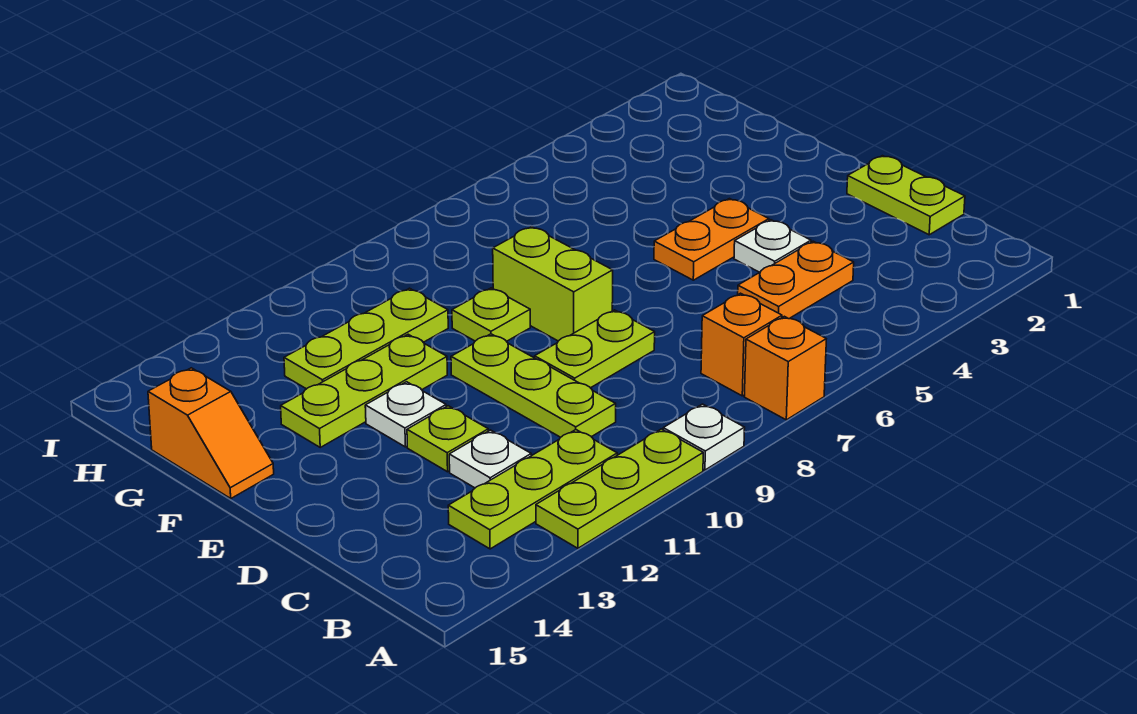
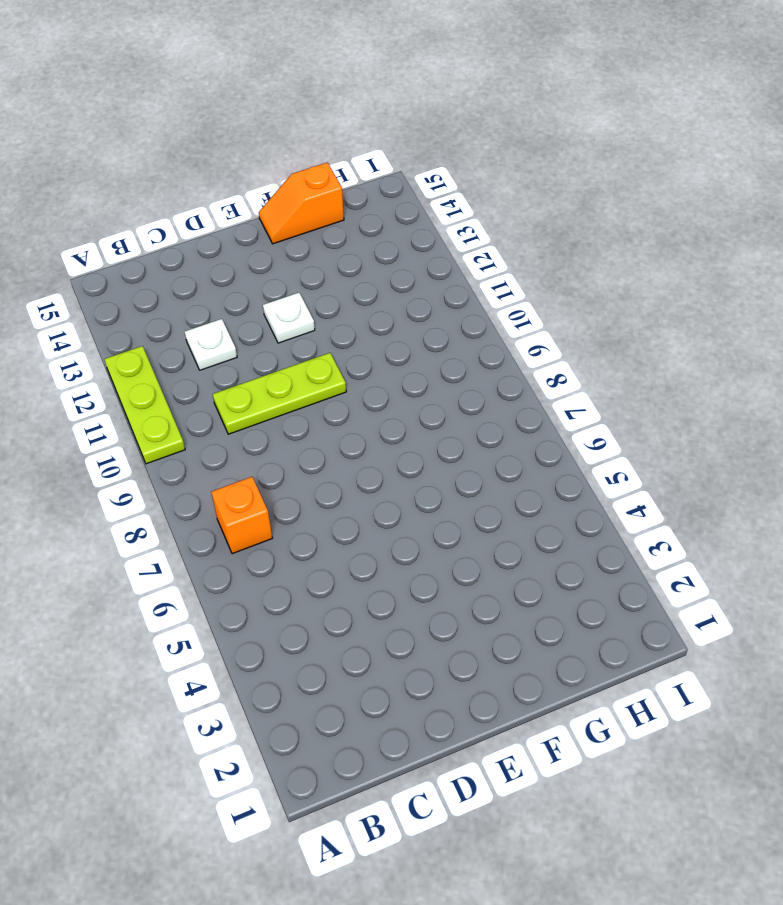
none -> orange brick A7 level 1
none -> white plate A9 level 1
none -> lime plate B11:B13 level 1

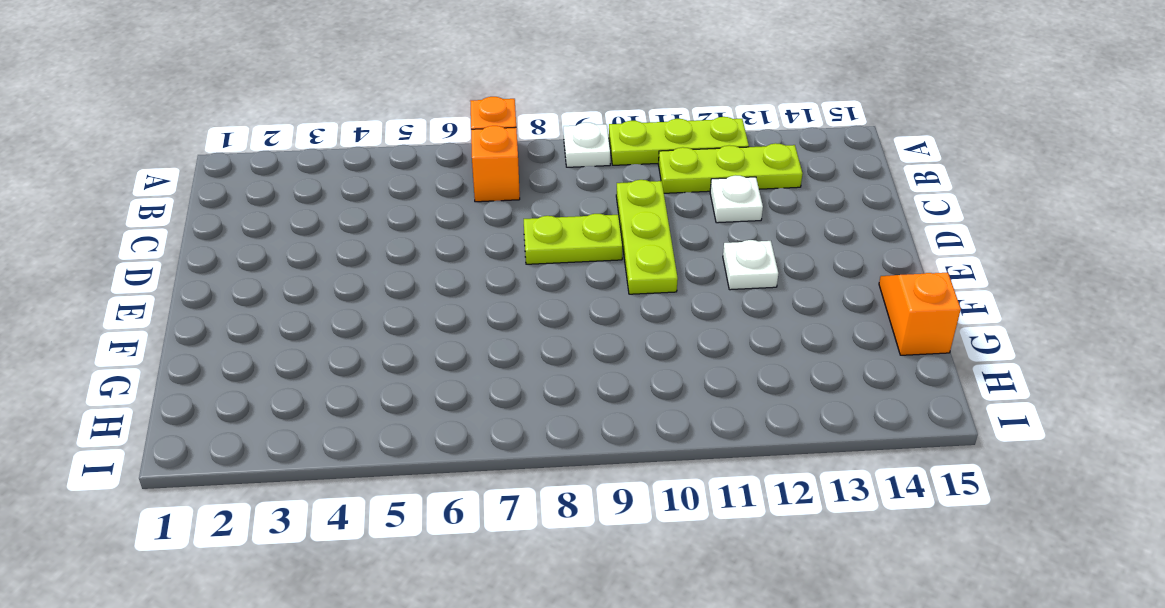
none -> lime plate C1:D1 level 1
none -> orange plate C4:C5 level 1
none -> white plate D4 level 1

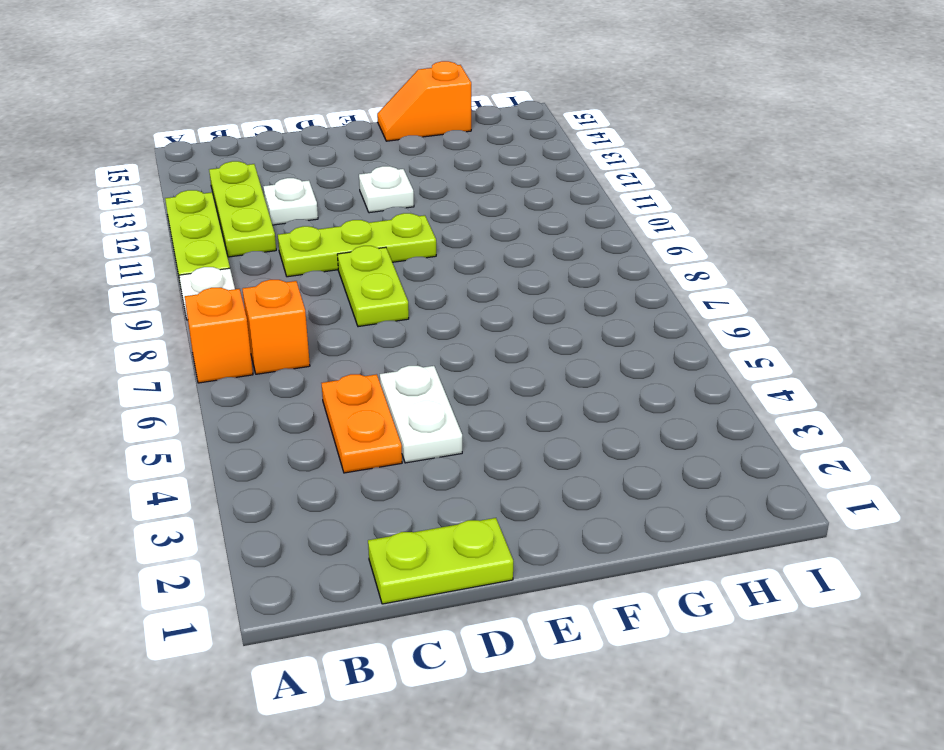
white plate D4:D5 level 1 -> white plate D4 level 1
none -> lime plate D12 level 1
none -> orange plate E4:E5 level 1
none -> lime brick E8:F8 level 1

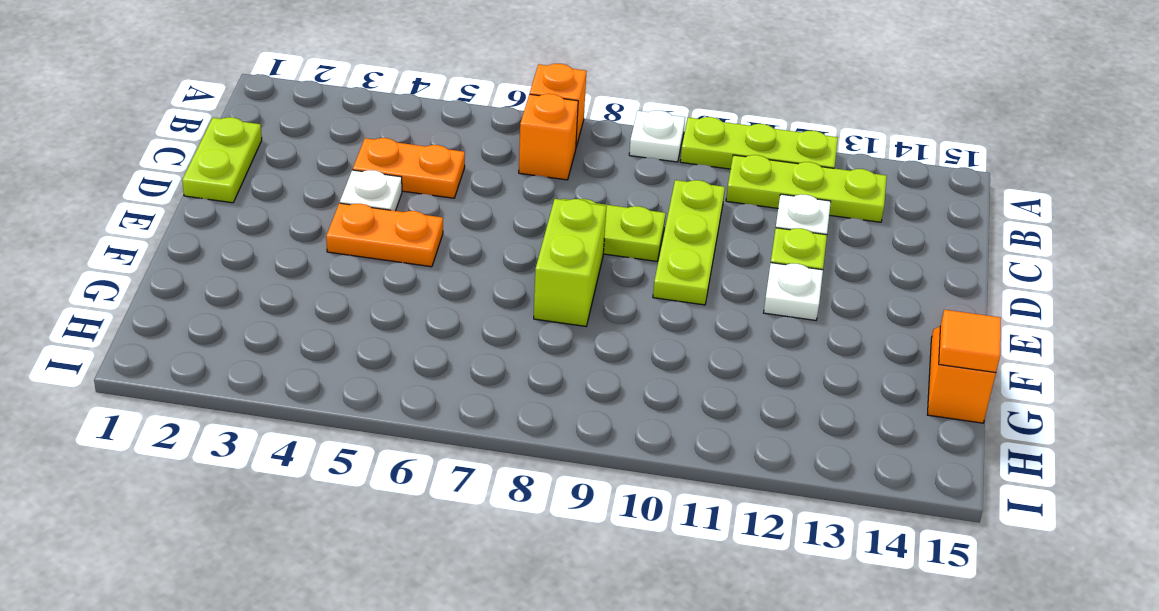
orange tile G15 level 2 -> none
none -> lime plate F9 level 1
none -> lime plate F11:F13 level 1
none -> lime plate G10:G12 level 1

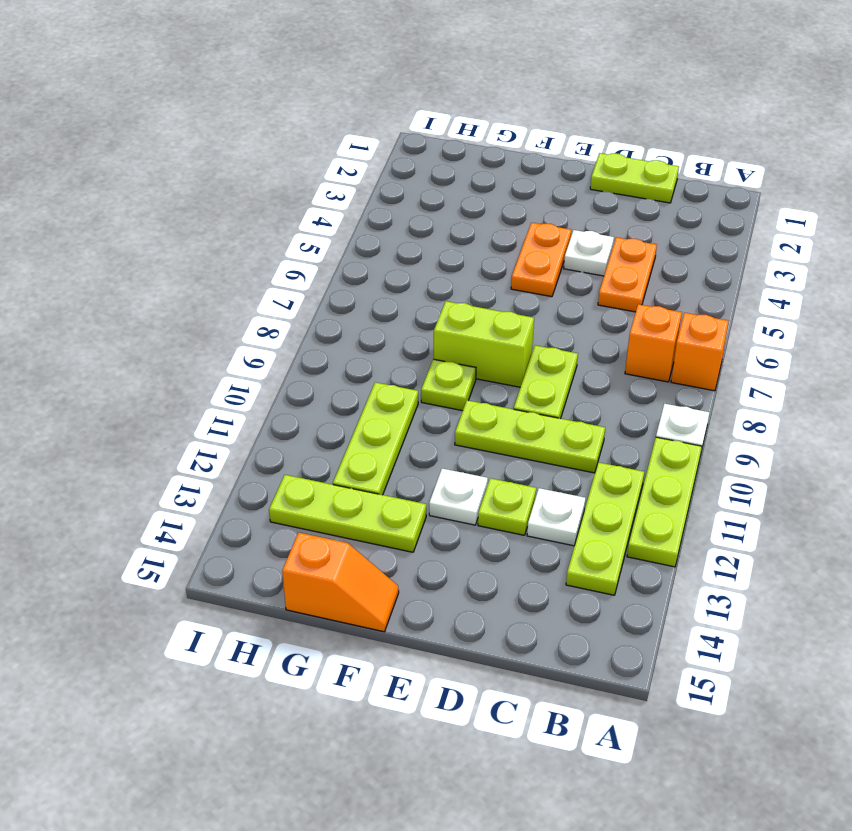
lime plate F13:H13 level 1 -> lime plate F11:F13 level 1

